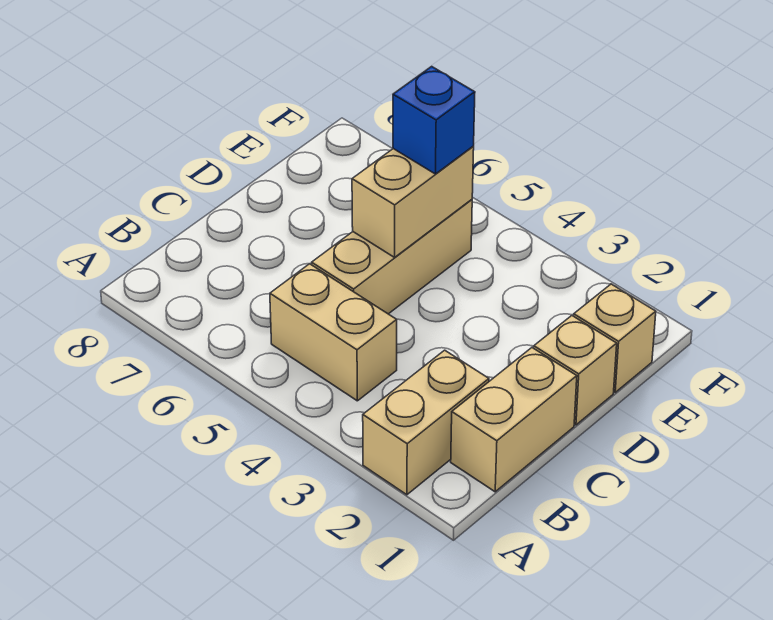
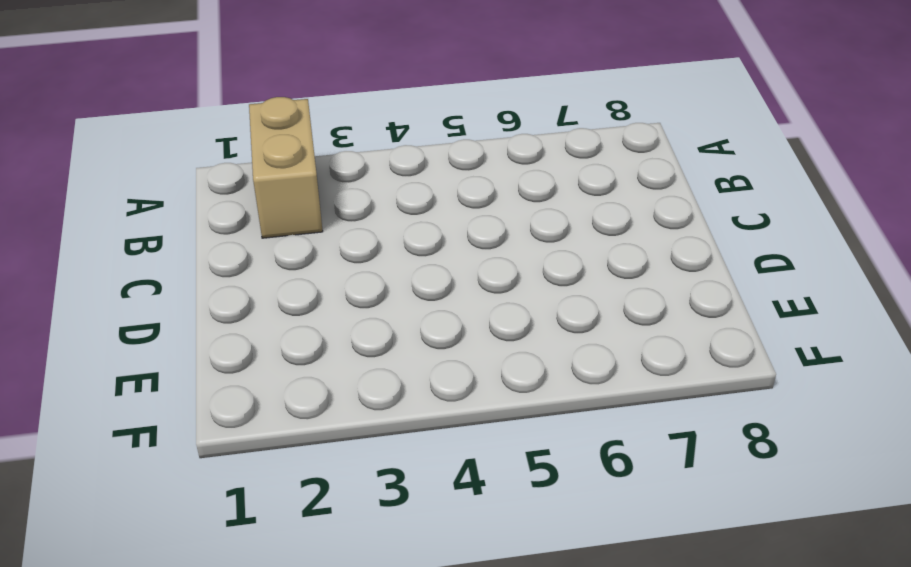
none -> tan brick B1:C1 level 1
none -> tan brick B4:B5 level 1

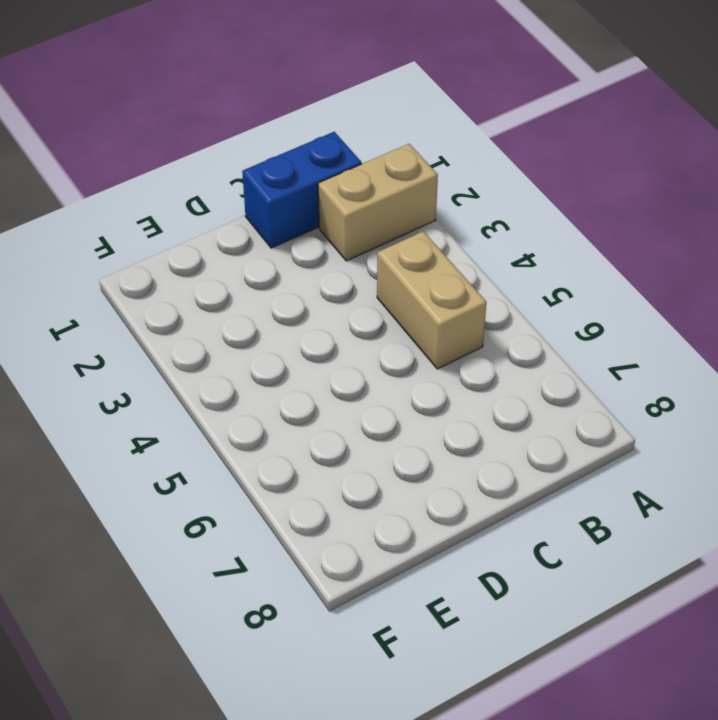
blue brick B1:C1 level 1 -> tan brick B1:C1 level 1
none -> tan brick C5:E5 level 1
none -> tan brick D1 level 1

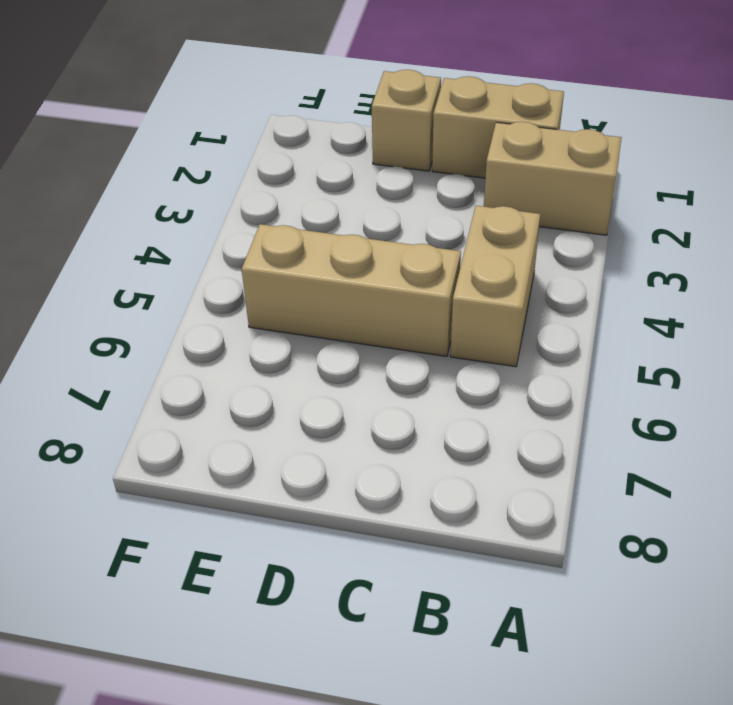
none -> tan brick E1 level 1
none -> tan brick D5:E5 level 2

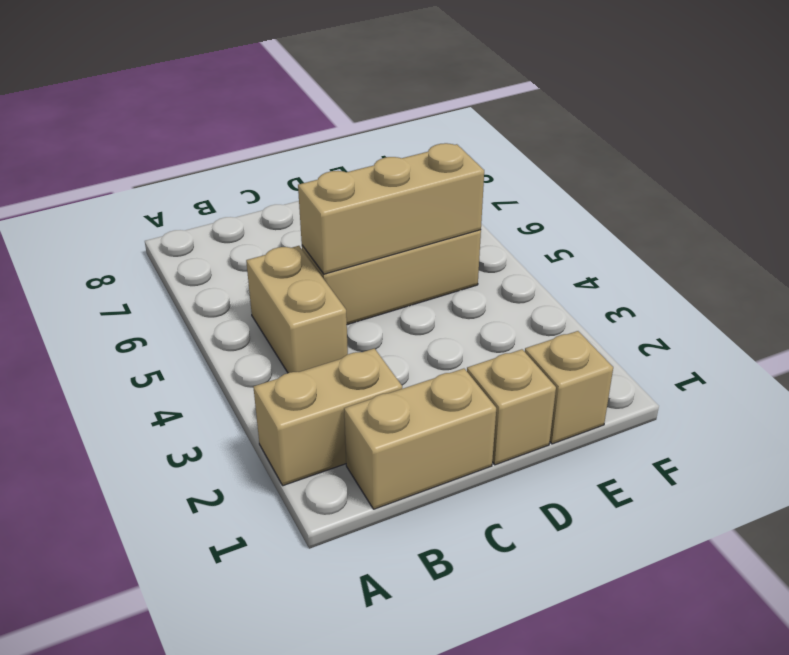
tan brick C5:E5 level 2 -> tan brick D5:E5 level 2
none -> blue brick E5 level 3

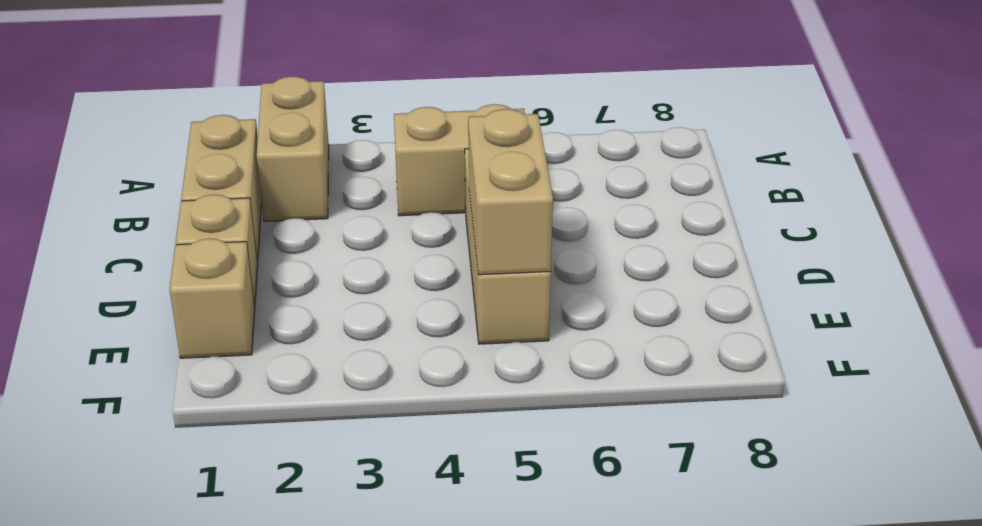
none -> blue brick E5 level 3

